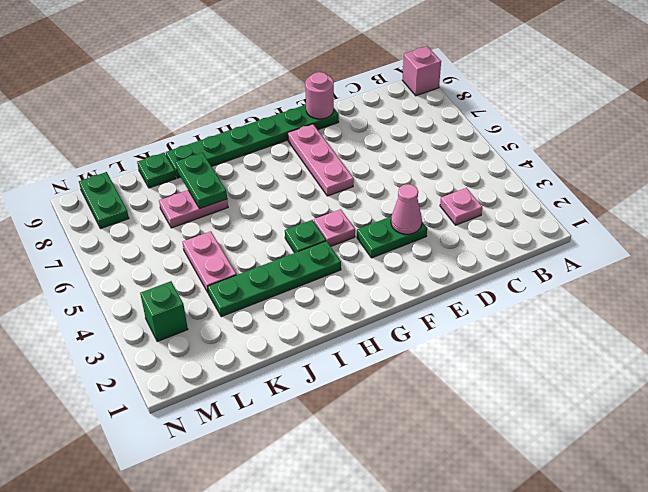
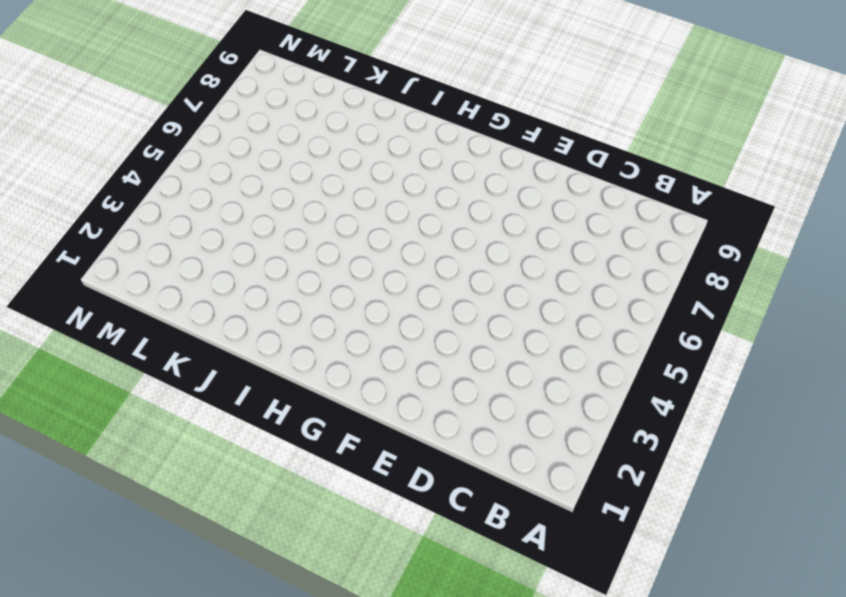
none -> pink brick A9 level 1
none -> pink plate C3 level 1
none -> green plate E3:F3 level 1

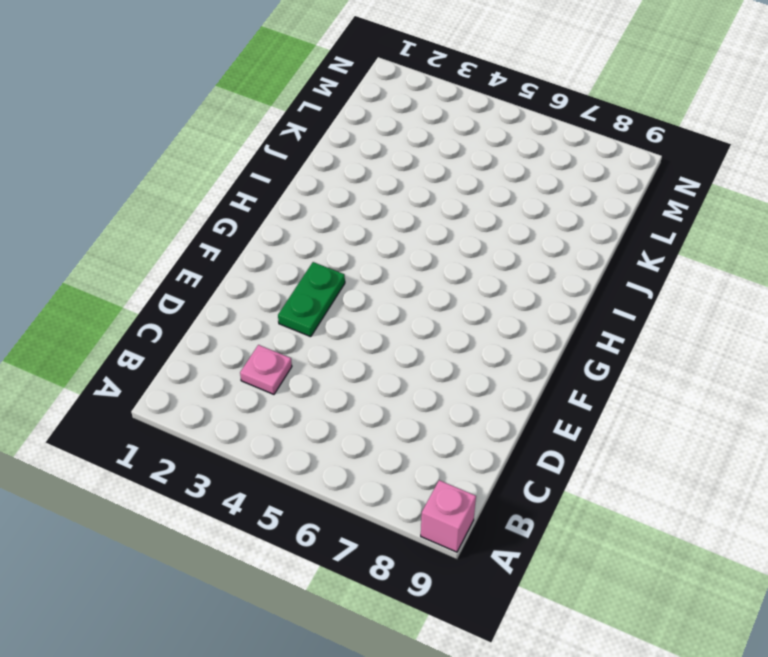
none -> green plate E9:J9 level 1
none -> pink plate F6:F8 level 1
none -> pink plate G4 level 1

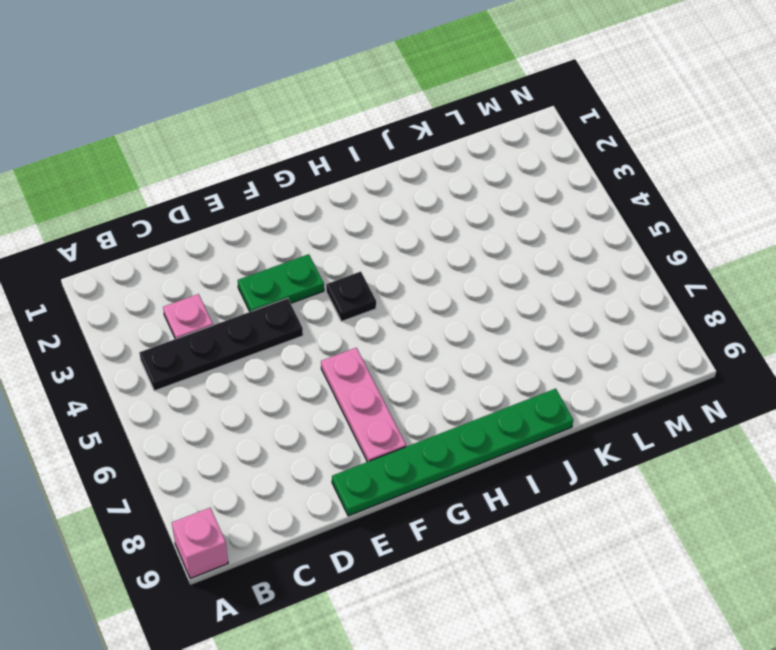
black plate B4:E4 level 1 -> none
black plate G4 level 1 -> pink plate G4 level 1
none -> green plate H3:K3 level 1
none -> green plate H4 level 1
none -> pink plate J7:K7 level 1

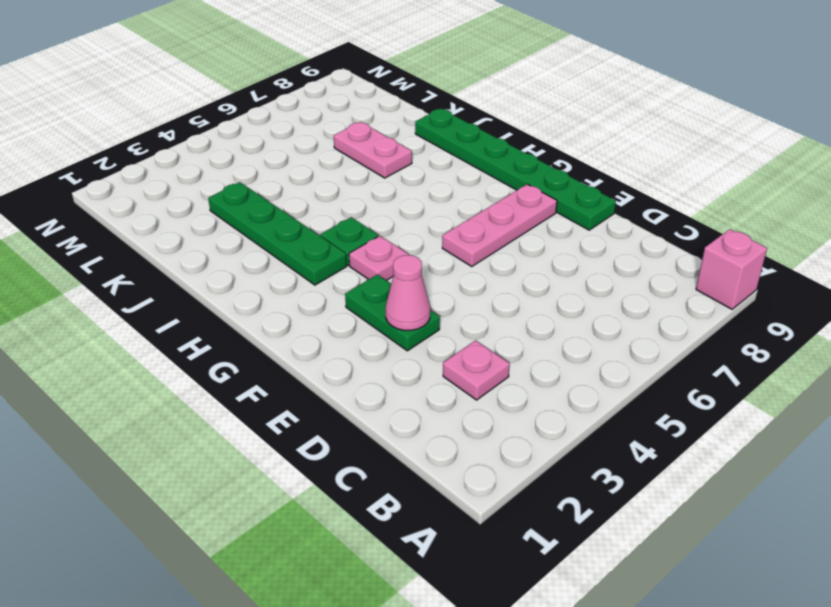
none -> pink plate K4:K5 level 1
none -> green plate K9 level 1
none -> green brick M3 level 1

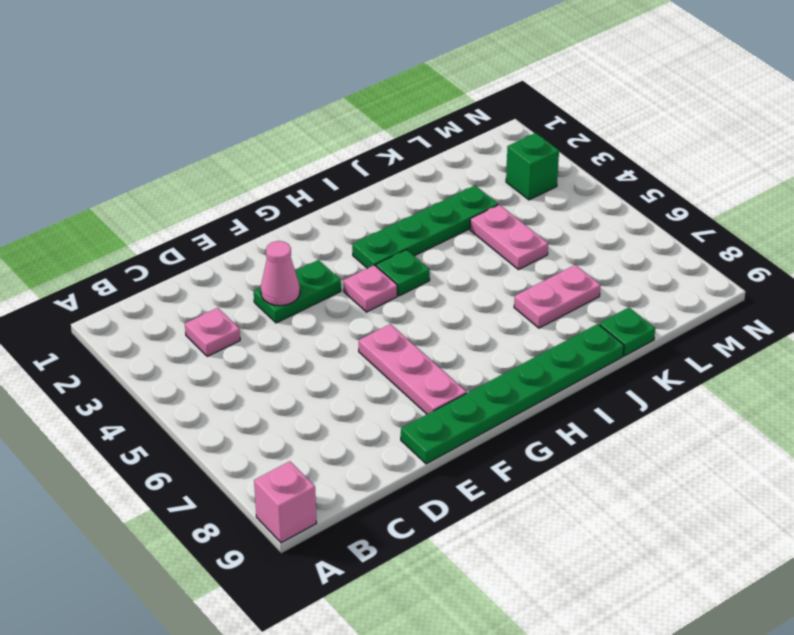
none -> green plate M8:M9 level 1
none -> pink round brick E9 level 2
none -> green plate J7:J8 level 2

